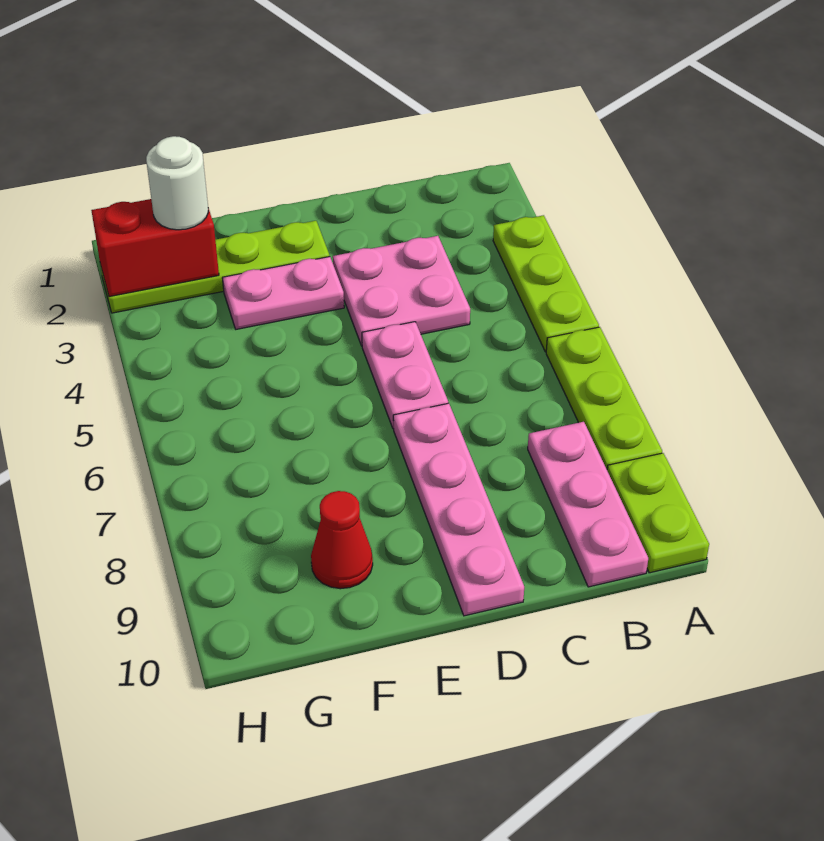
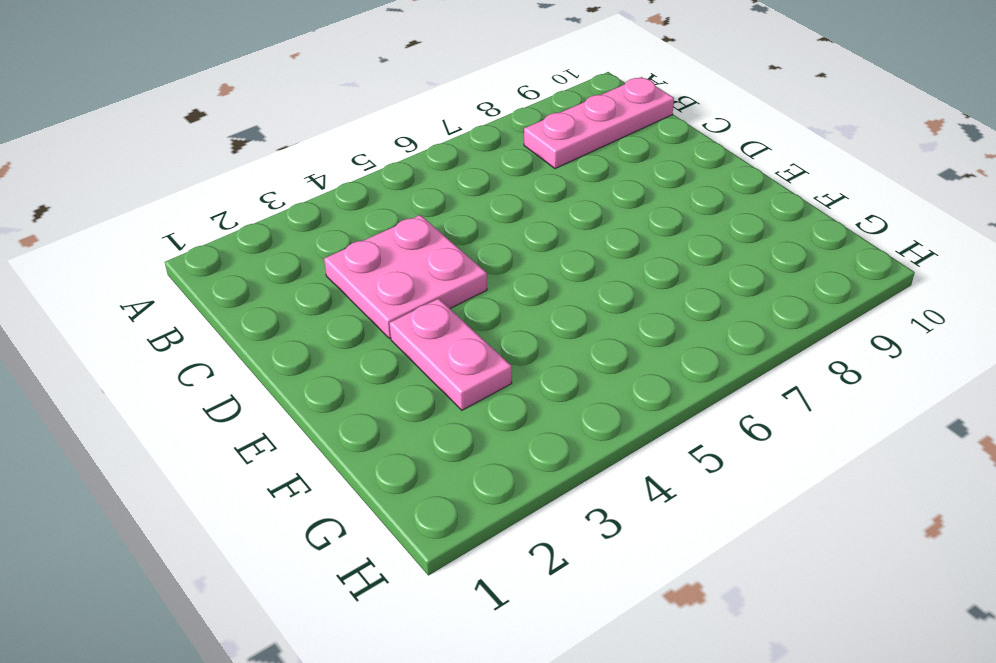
none -> lime plate A3:A5 level 1
none -> lime plate A6:A8 level 1
none -> lime plate A9:A10 level 1

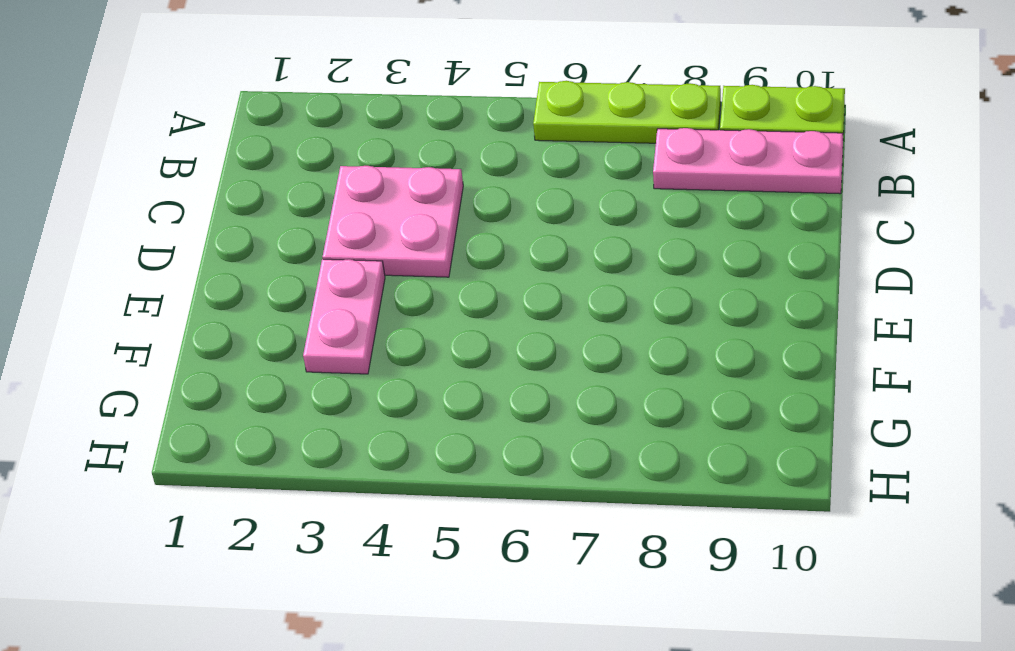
none -> lime plate A3:A5 level 1
none -> pink plate D5:D6 level 1
none -> pink plate D7:D10 level 1

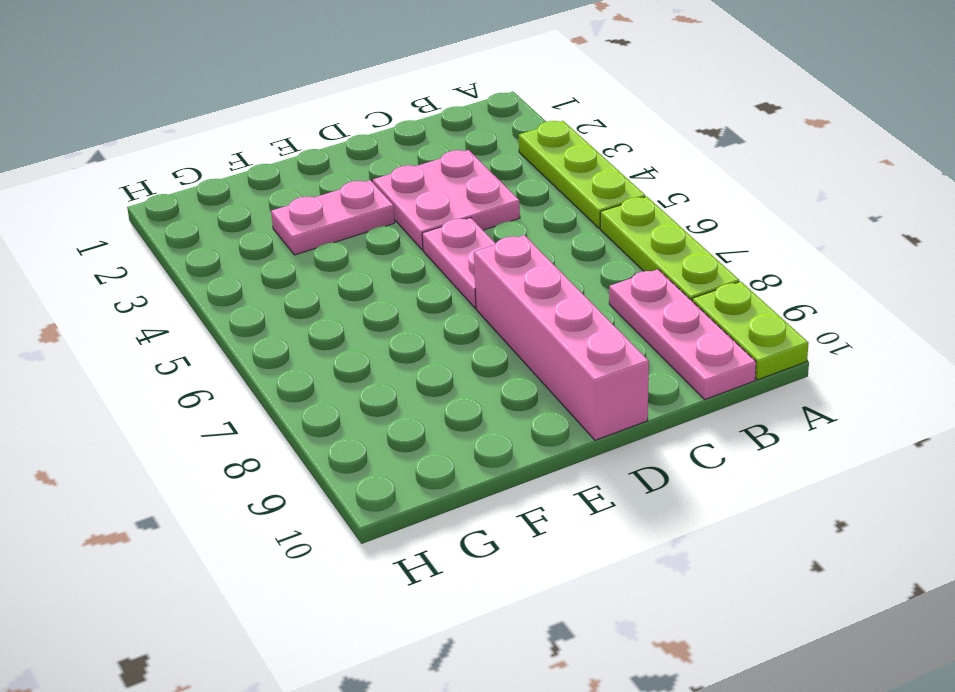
pink brick D7:D10 level 1 -> pink plate D7:D10 level 1
none -> lime plate E2:H2 level 1
none -> red cone F9 level 1
none -> red brick G2:H2 level 2

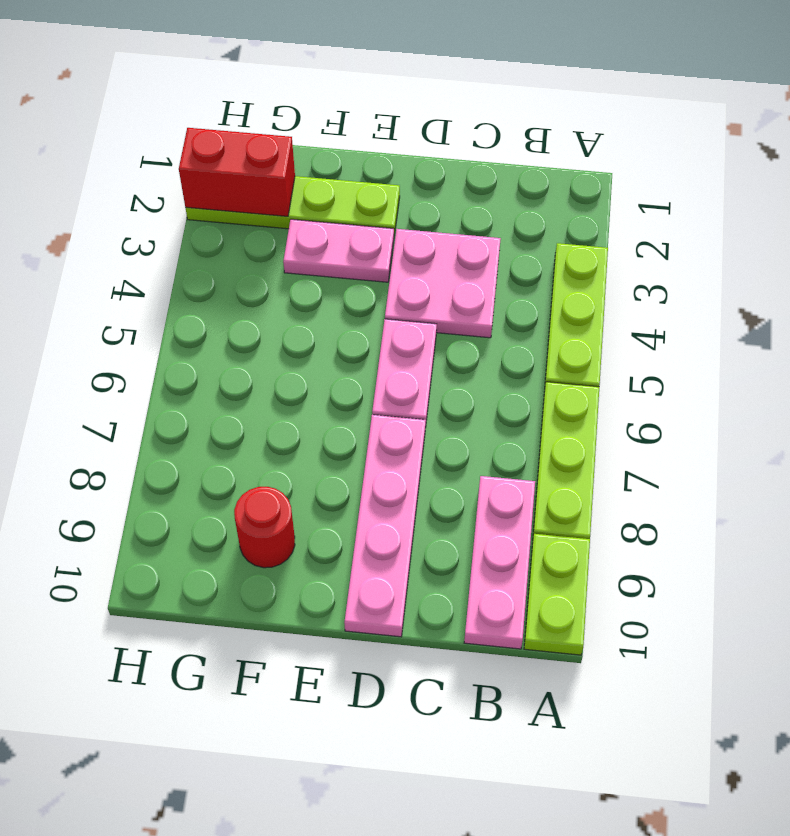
red round brick F9 level 1 -> red cone F9 level 1
none -> white round brick G2 level 3

